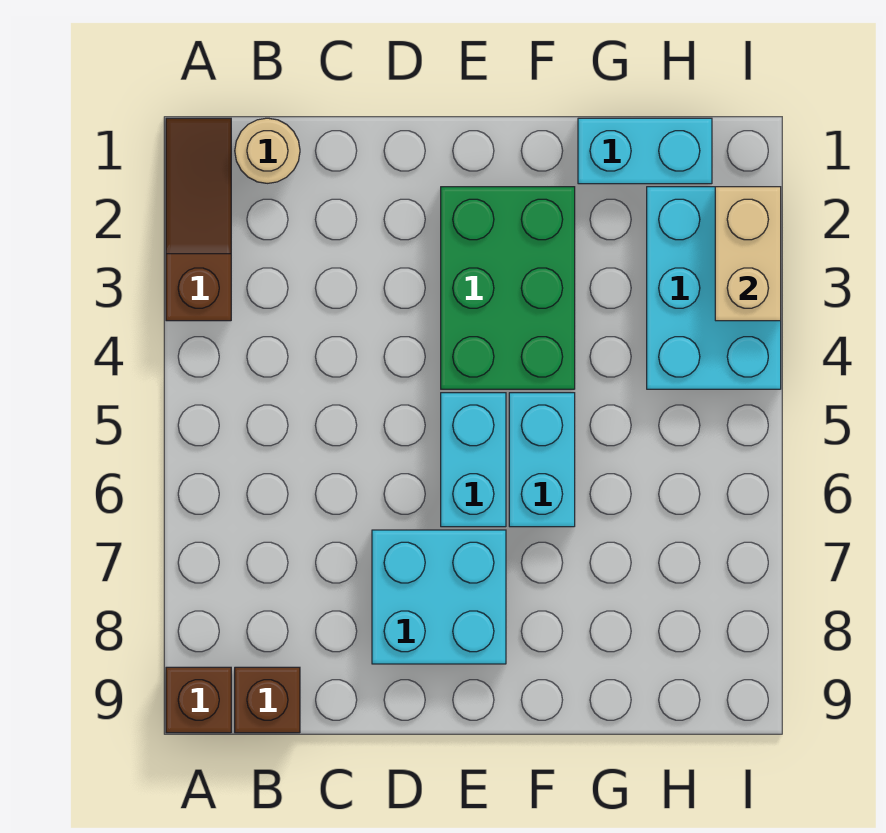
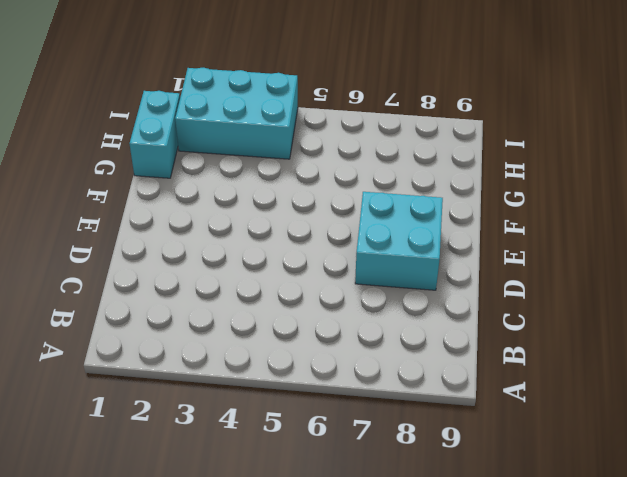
none -> brown slope A1:A3 level 1 top 3
none -> brown brick A9 level 1

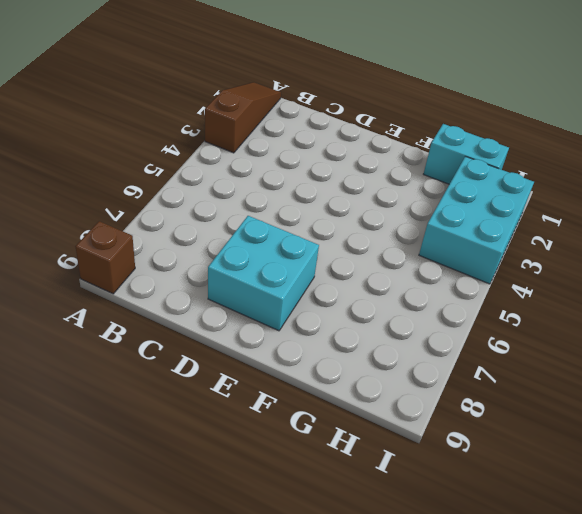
none -> tan round brick B1 level 1
none -> brown brick B9 level 1

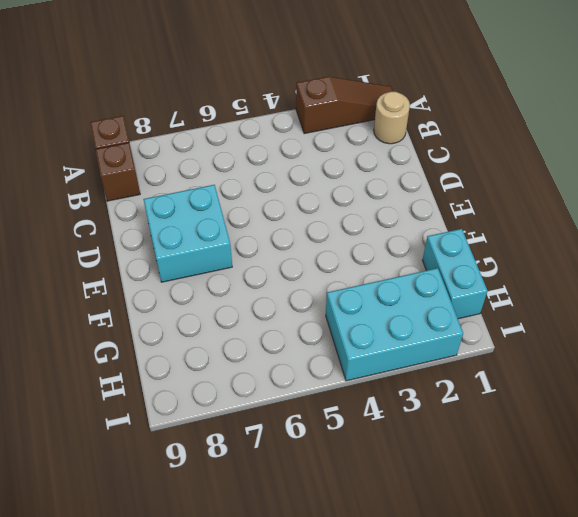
none -> green brick E2:F4 level 1
none -> cyan brick E5:E6 level 1

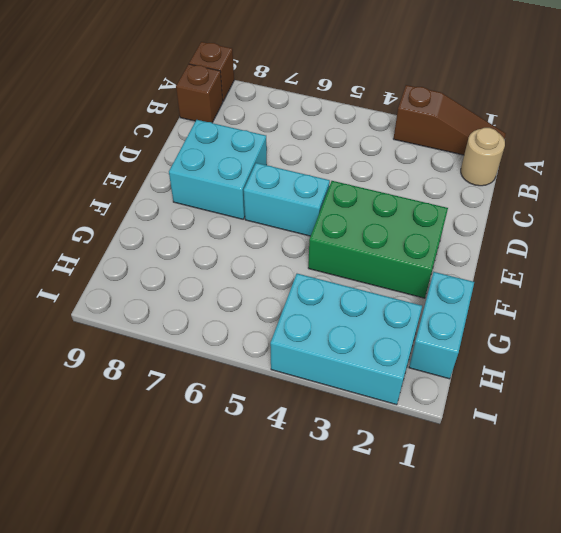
none -> cyan brick F5:F6 level 1
none -> tan brick I2:I3 level 2

